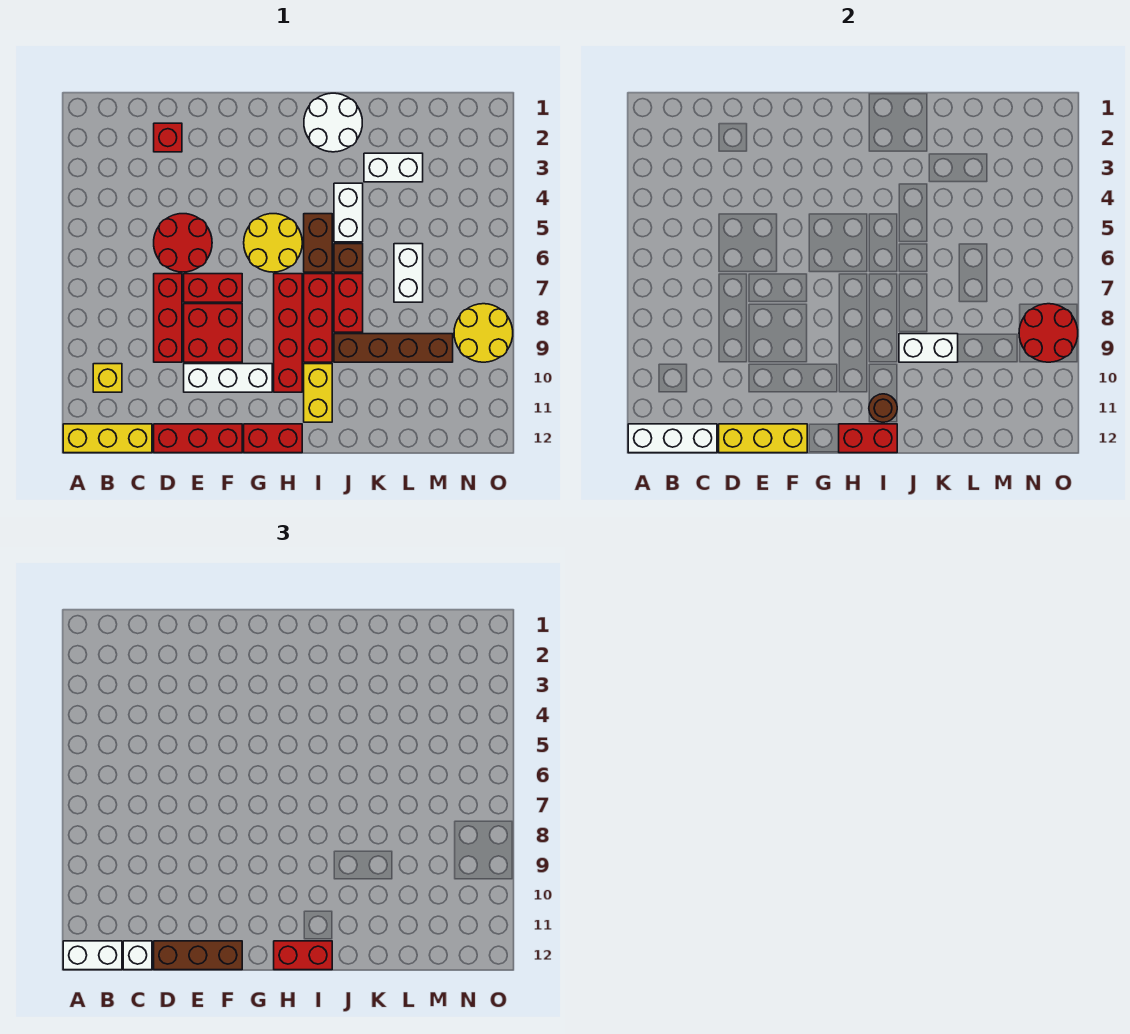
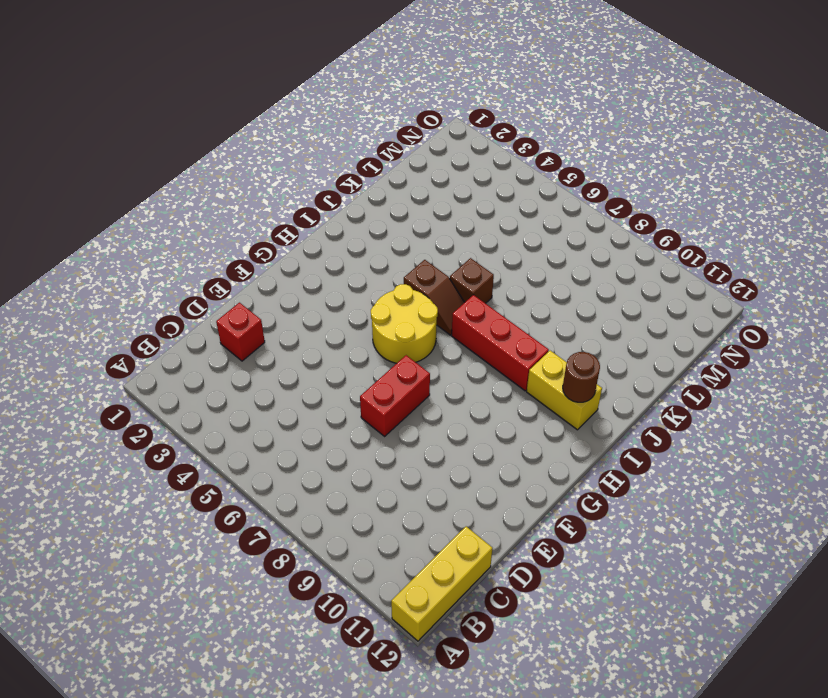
brown slope I5:I6 level 1 top 5 -> brown brick I5:I6 level 1
none -> yellow brick B10 level 1
none -> red round brick D5:E6 level 1
none -> red brick D7:D9 level 1
none -> red brick D12:F12 level 1

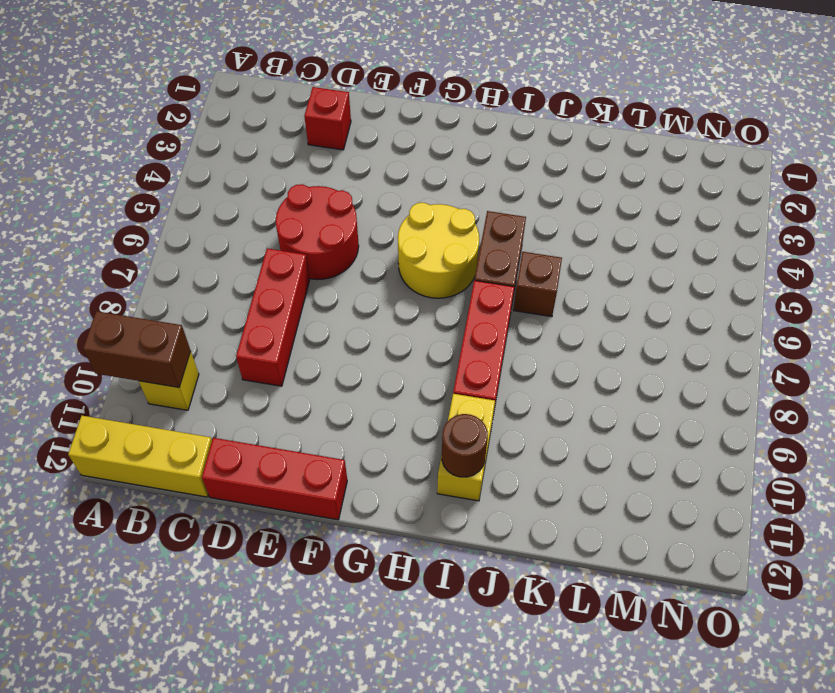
brown brick A10:B10 level 2 -> none
none -> red brick E7:F7 level 1
none -> red brick E8:F9 level 1
none -> white brick E10:G10 level 1
none -> red brick G12:H12 level 1

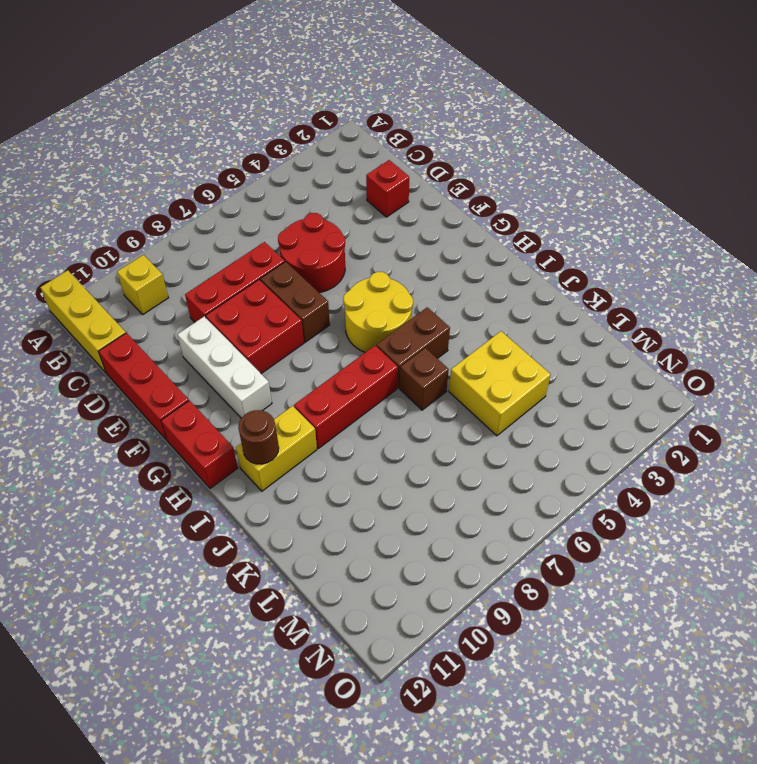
brown brick E7:F7 level 1 -> red brick E7:F7 level 1
yellow brick K4:L5 level 1 -> none
none -> red brick H7:H10 level 1
none -> white round brick I1:J2 level 1
none -> white brick J4:J5 level 1
none -> red brick J7:J8 level 1

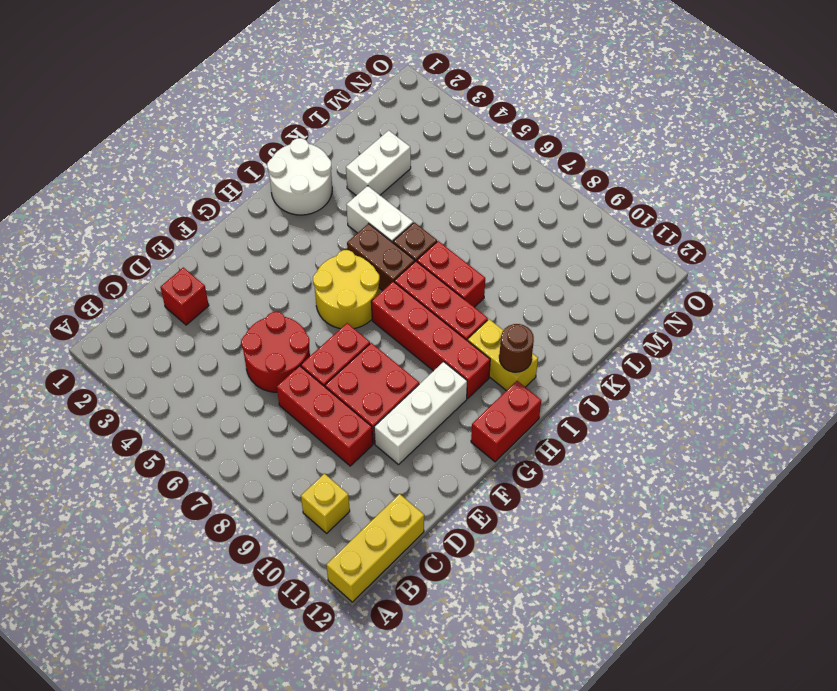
none -> red brick D12:F12 level 1
none -> brown brick J9:M9 level 1
none -> white brick L6:L7 level 1
none -> yellow round brick N8:O9 level 1

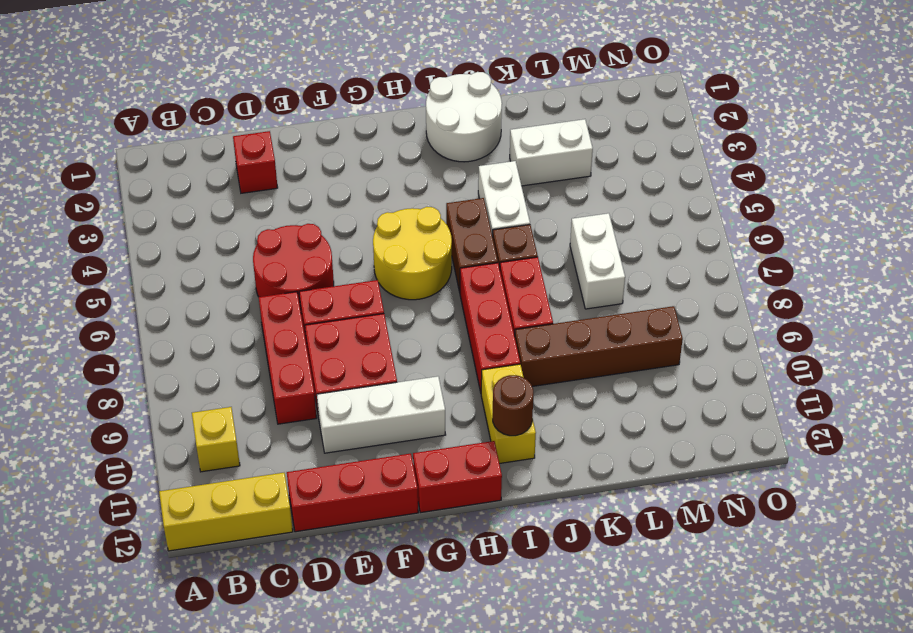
none -> red brick H7:H10 level 1
none -> yellow round brick N8:O9 level 1
none -> white brick A12:C12 level 2
none -> yellow brick D12:F12 level 2

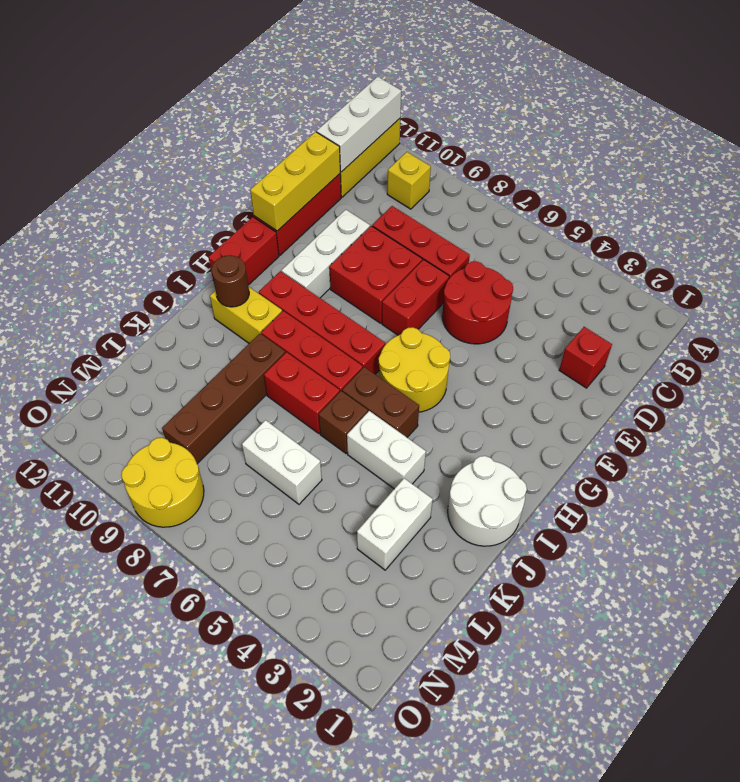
none -> red brick H12:I12 level 2
none -> white brick J9:K9 level 2
none -> red round brick N8:O9 level 2
none -> white brick A12:B12 level 3

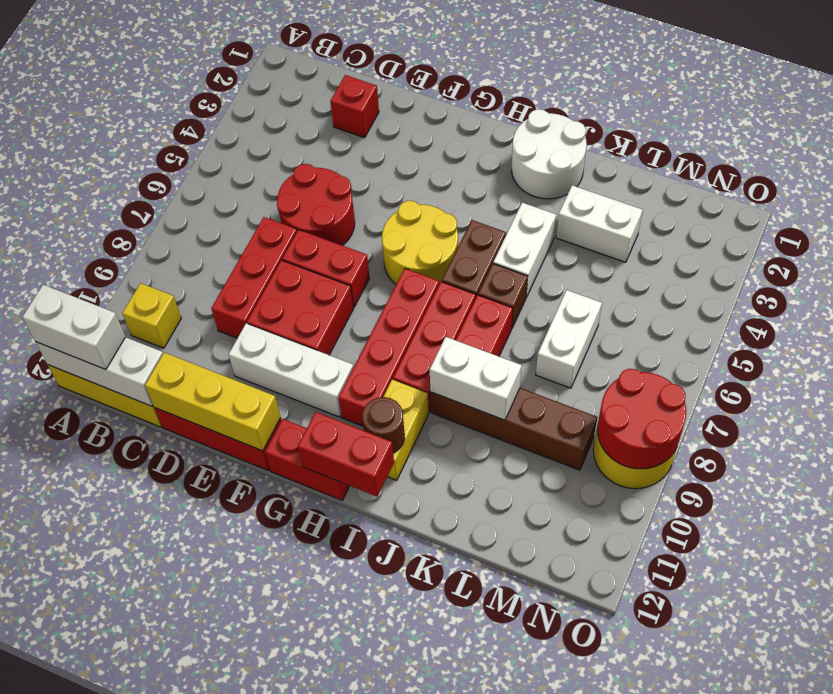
none -> white brick C12 level 3
none -> brown brick D12:F12 level 3
none -> red brick H12:I12 level 3

